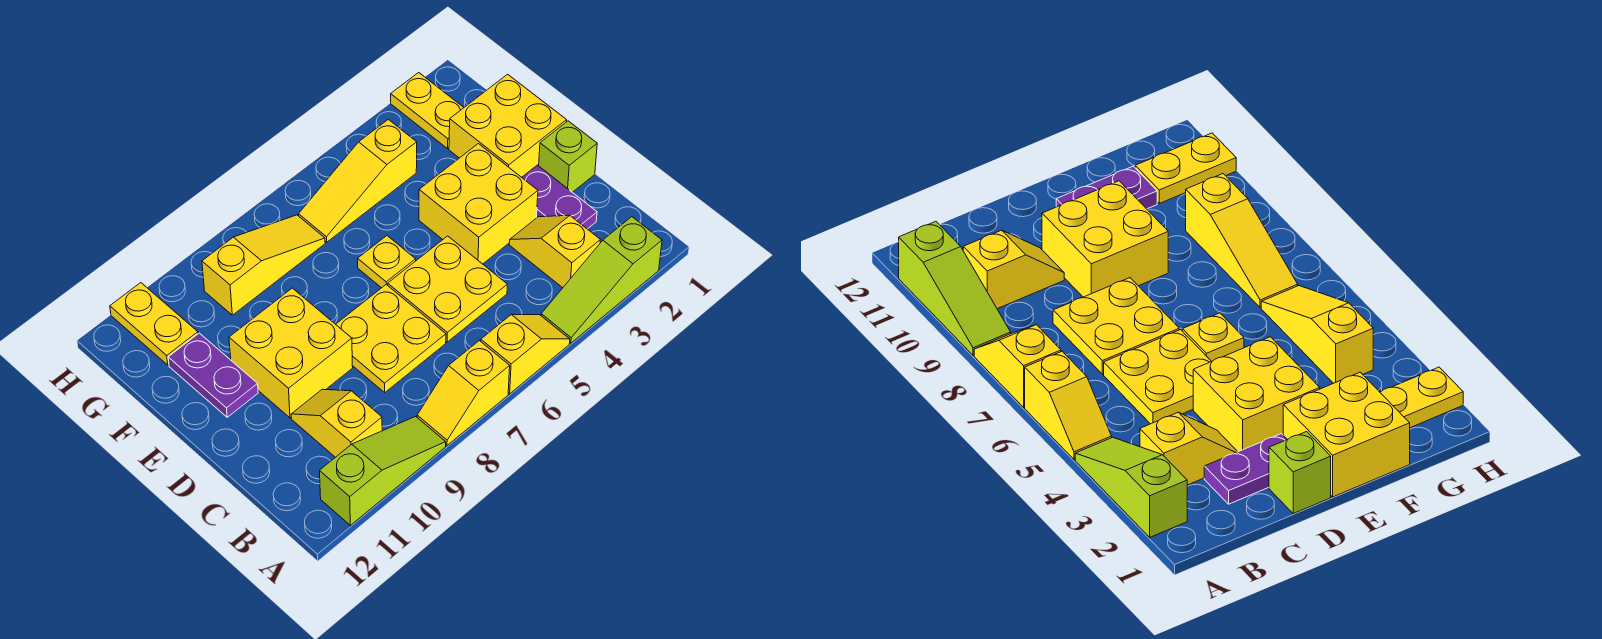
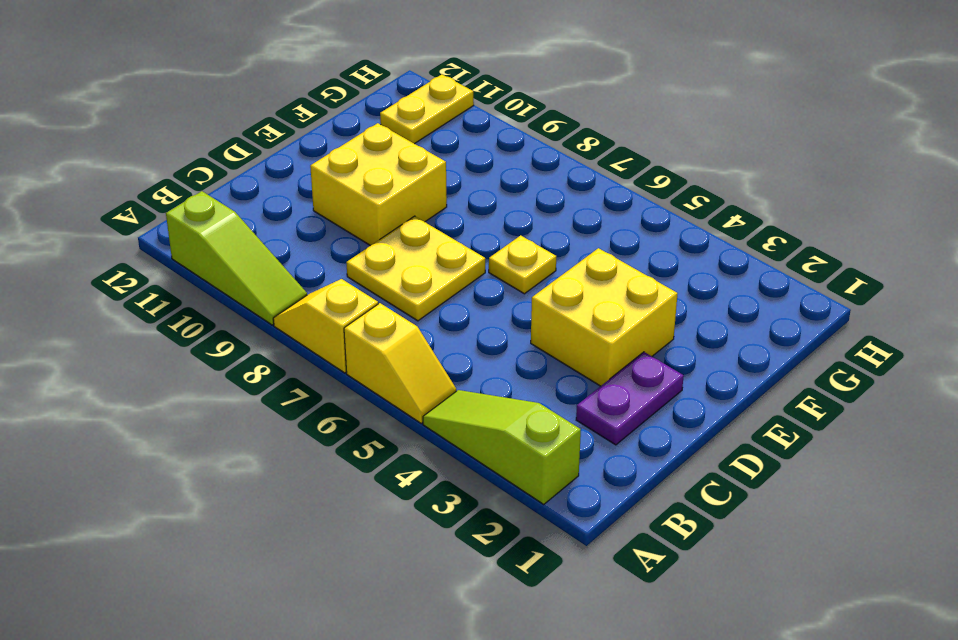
none -> yellow slope B3:C3 level 1 top B
none -> yellow slope B10:C10 level 1 top B
none -> yellow plate C5:D6 level 1

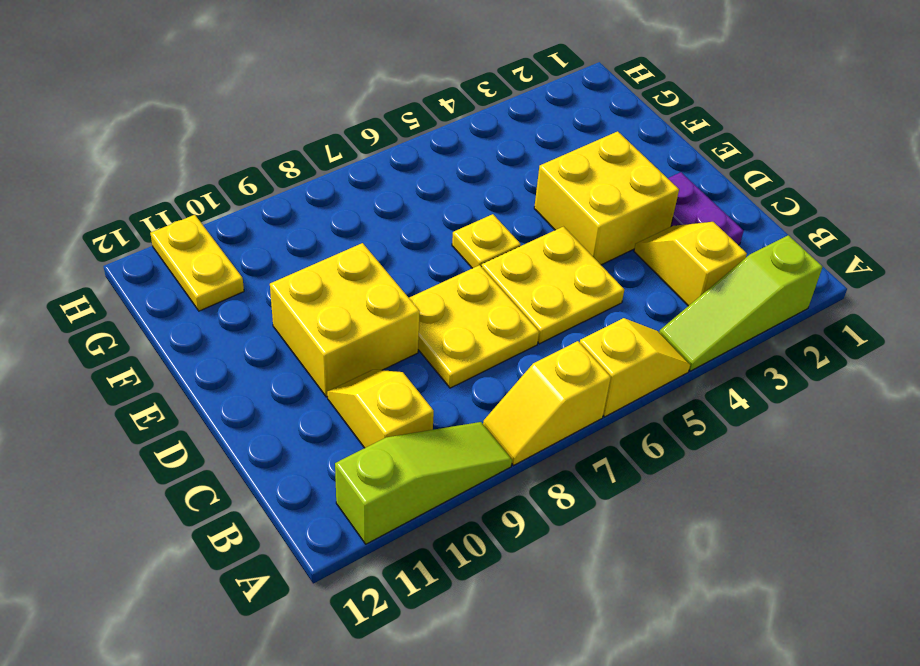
none -> lime brick D1 level 1
none -> yellow brick E1:F2 level 1
none -> purple plate E11:F11 level 1

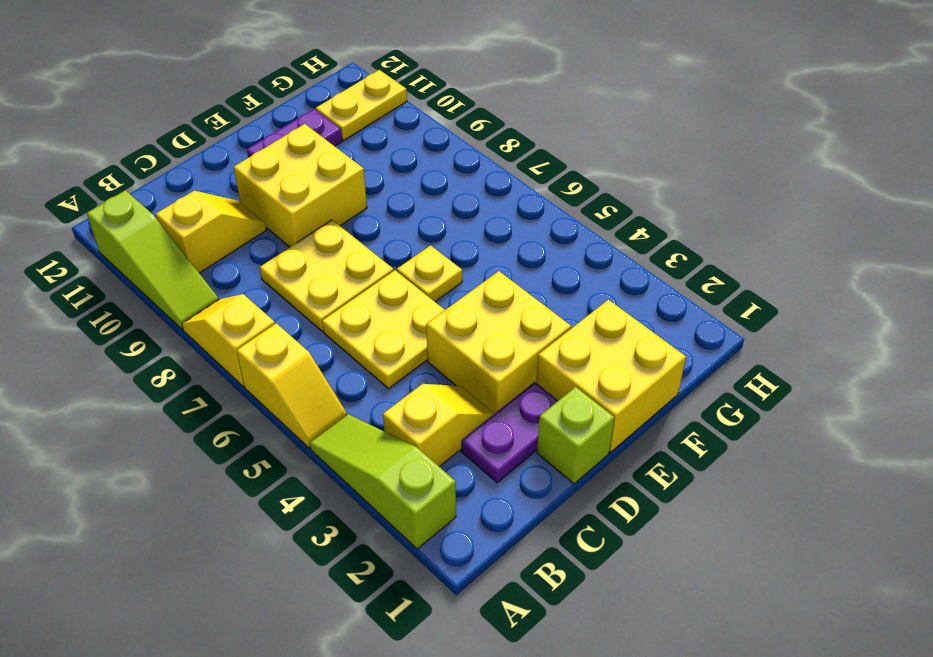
none -> yellow plate G2:H2 level 1
none -> yellow slope G4:G6 level 1 top 4
none -> yellow slope G7:G9 level 1 top 9

